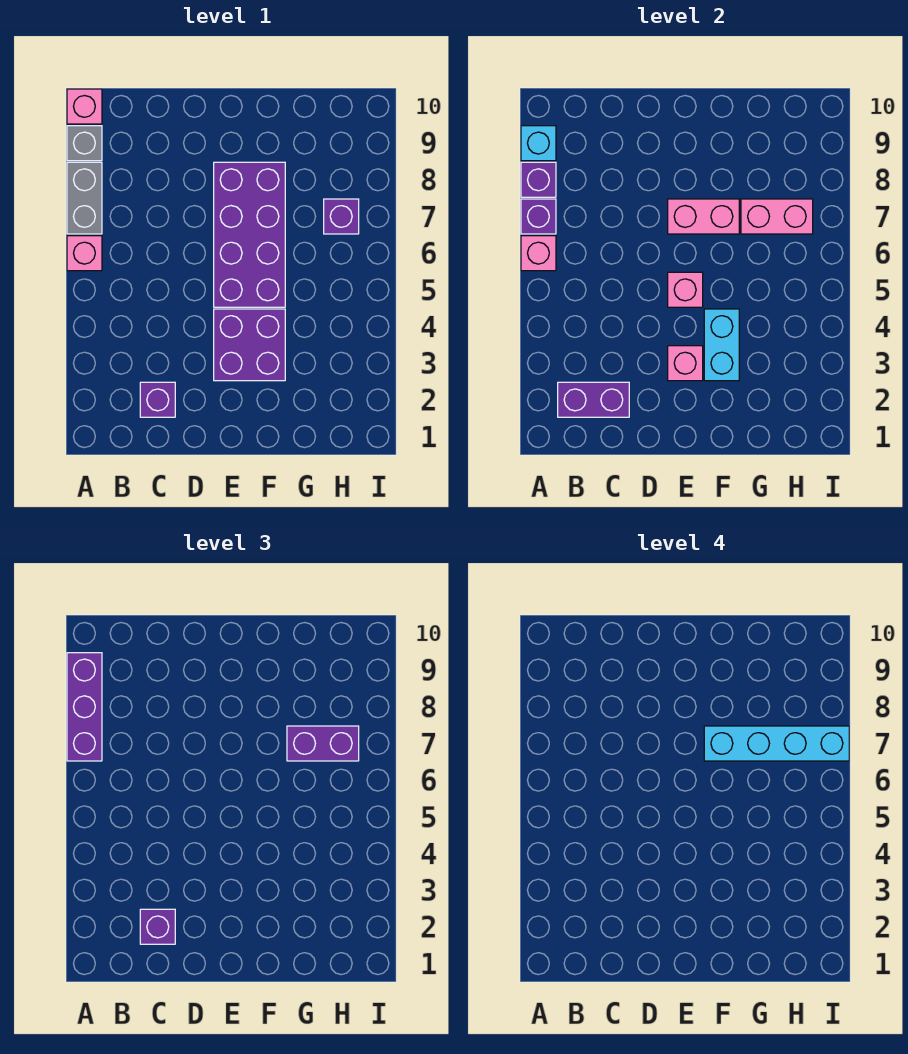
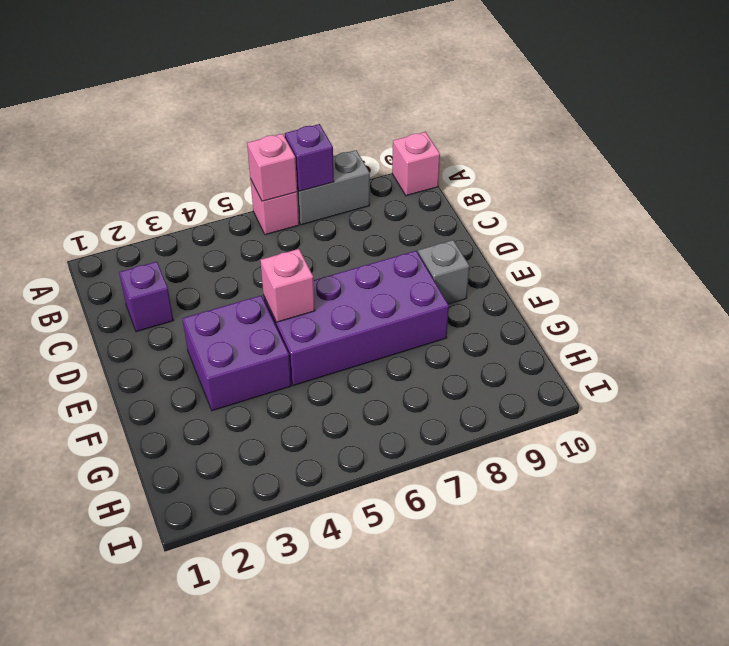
grey brick E9 level 1 -> grey brick A9 level 1
none -> purple brick H7 level 1
none -> purple brick A8 level 2
none -> cyan brick A9 level 2

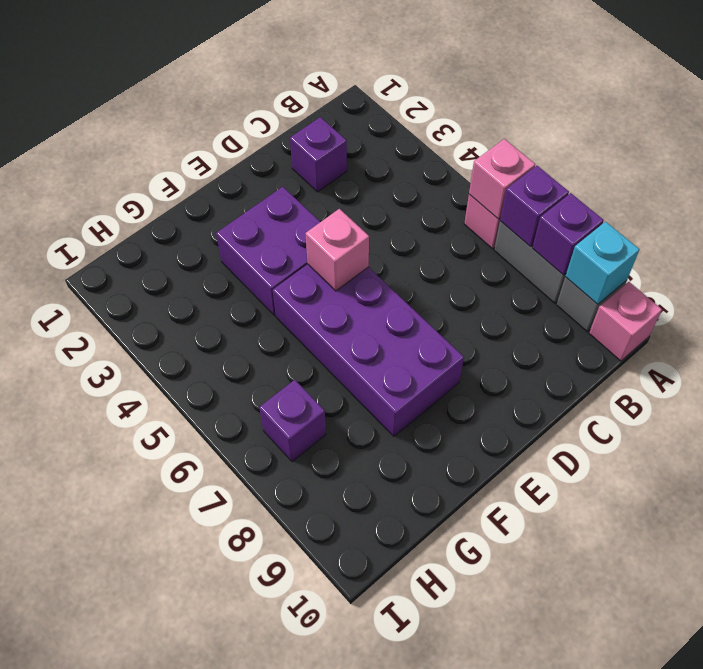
none -> purple brick B2:C2 level 2
none -> pink brick E3 level 2
none -> pink brick E7:F7 level 2

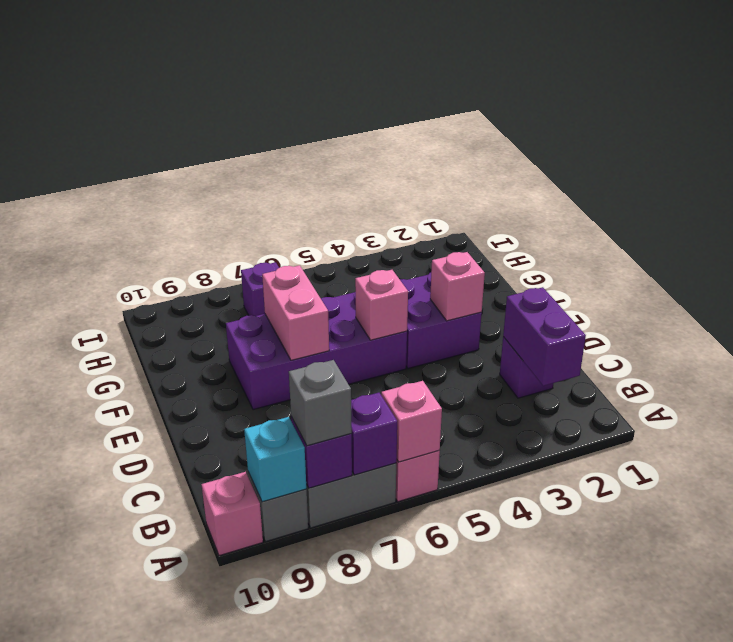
grey brick A8 level 3 -> purple brick A7:A9 level 3
none -> cyan brick F3:F4 level 2
none -> pink brick G7:H7 level 2
none -> purple brick C2 level 3

